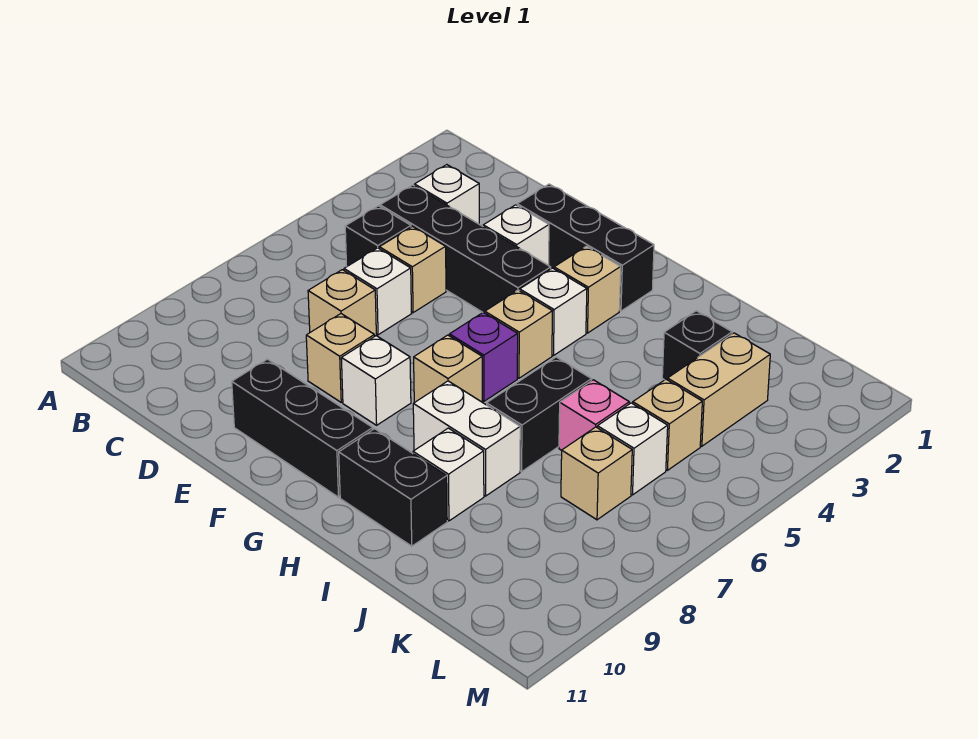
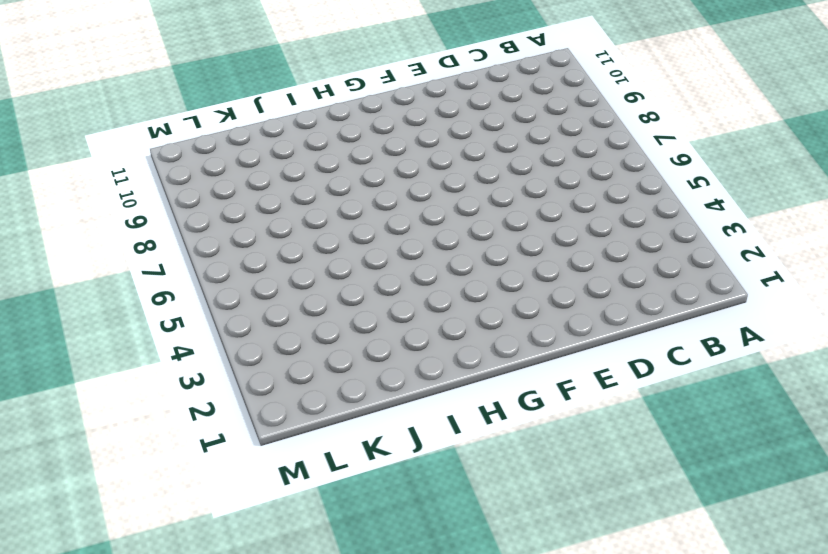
none -> white brick C3 level 1
none -> black brick C4:F4 level 1
none -> black brick C5 level 1

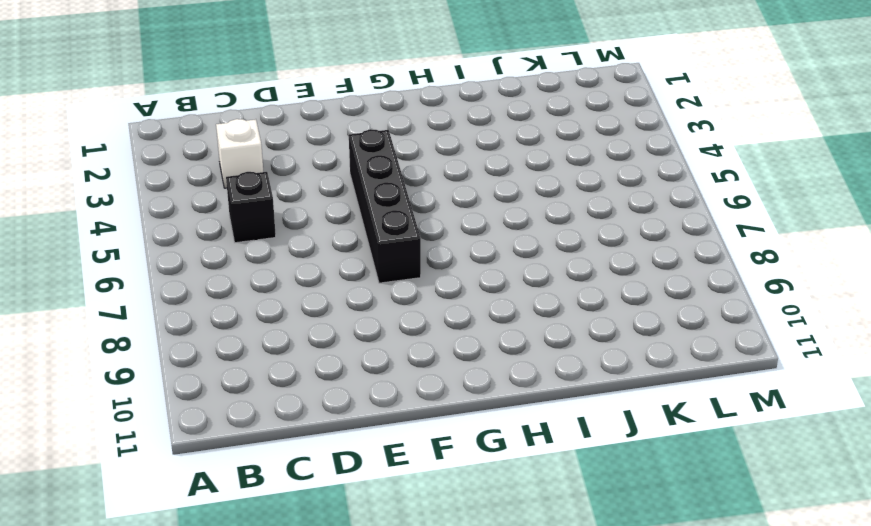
black brick F4:F7 level 1 -> black brick C4:F4 level 1
none -> tan brick D5 level 1
none -> white brick D6 level 1
none -> tan brick D7 level 1

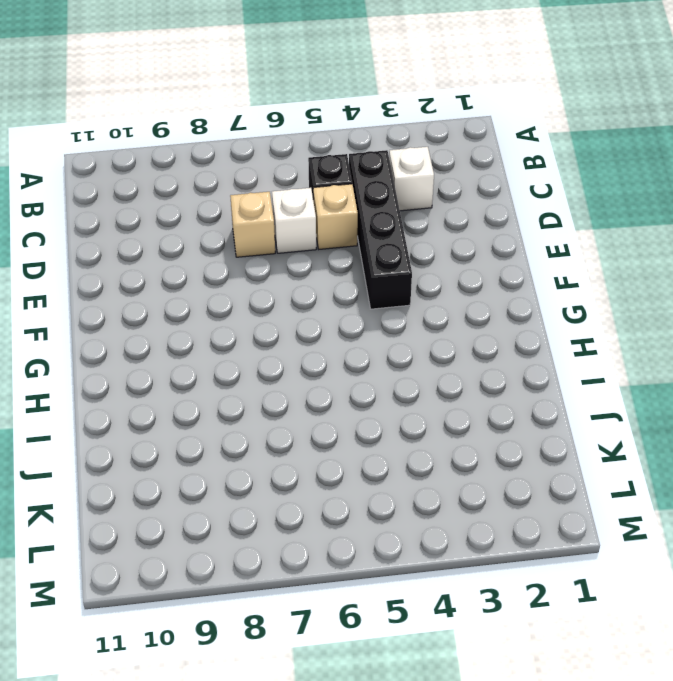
none -> black brick E2:G2 level 1
none -> white brick E3 level 1
none -> tan brick E8 level 1

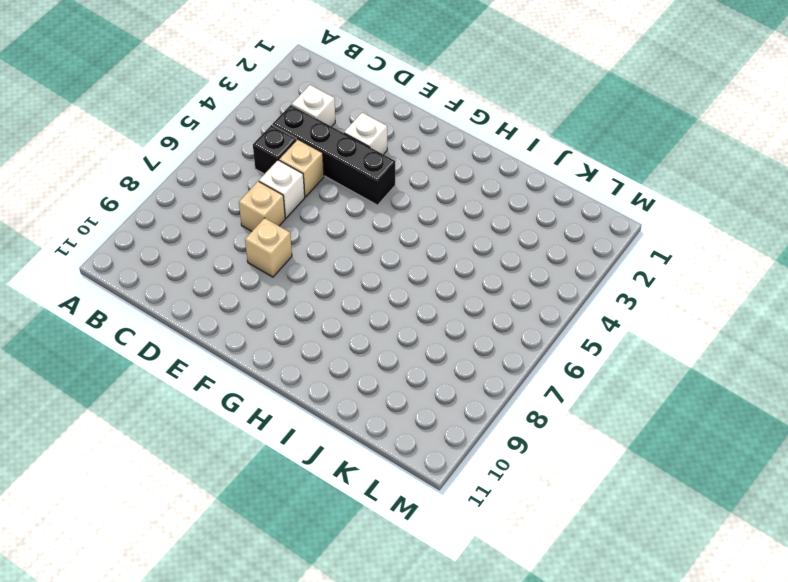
none -> black brick E2:G2 level 1
none -> black brick E10:G10 level 1
none -> white brick F8 level 1

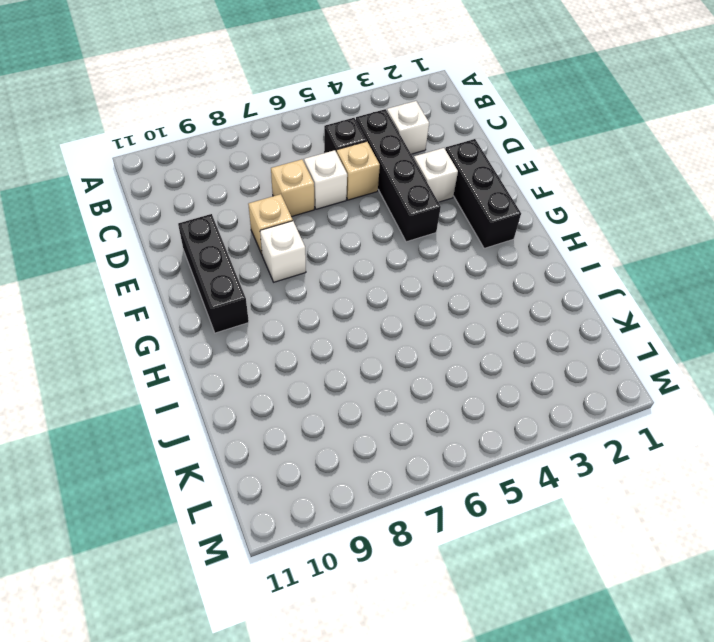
none -> tan brick G3 level 1
none -> white brick G4 level 1
none -> tan brick G5 level 1

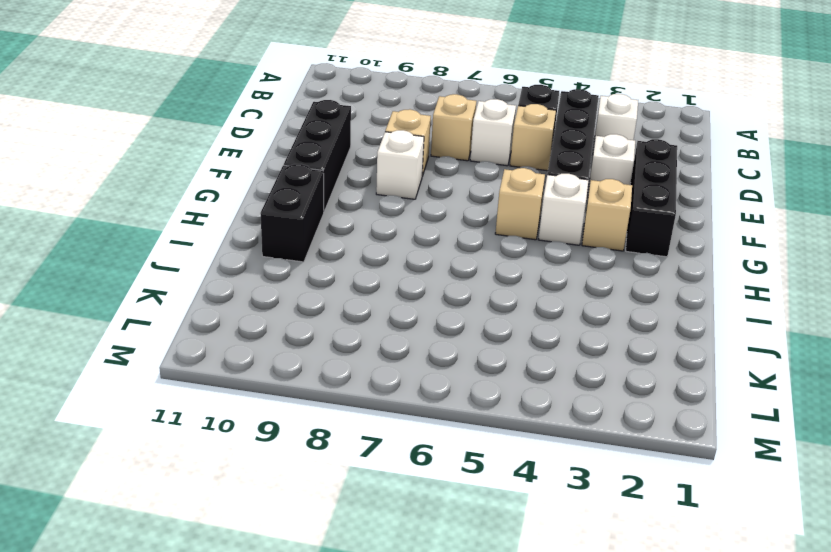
none -> purple brick G6 level 1
none -> tan brick G7 level 1
none -> white brick H8:I8 level 1

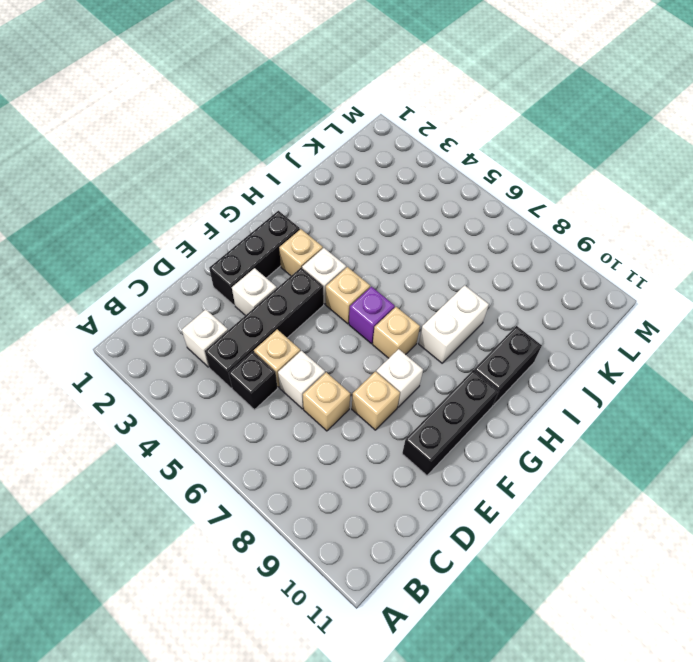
none -> black brick I6:I7 level 1
none -> white brick I9 level 1
none -> black brick J3 level 1

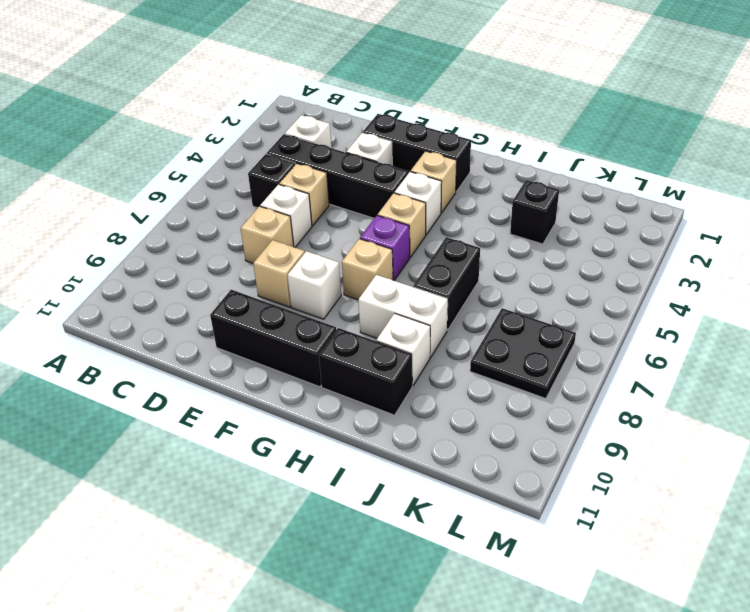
black plate K7:L8 level 1 -> tan brick K7 level 1
none -> pink brick J6 level 1
none -> tan brick K3:K4 level 1
none -> tan brick K5 level 1

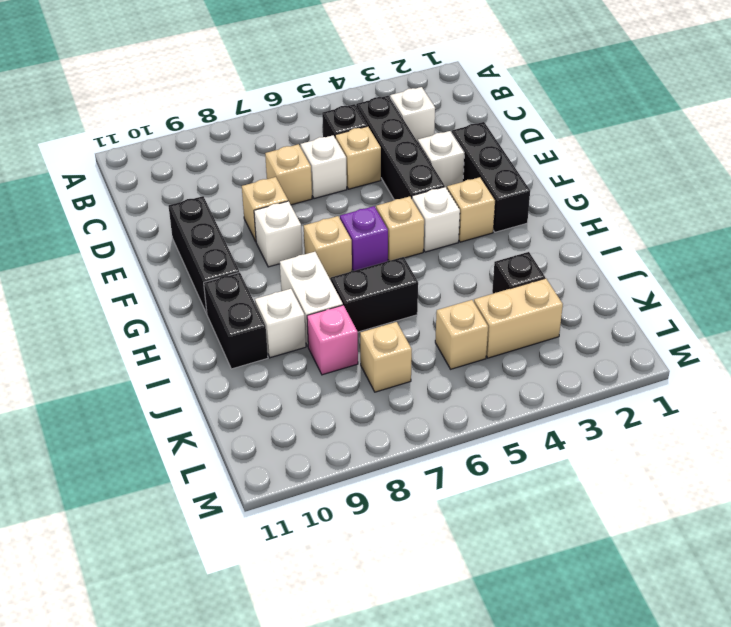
pink brick J8 level 1 -> pink brick J6 level 1
none -> white brick K6 level 1

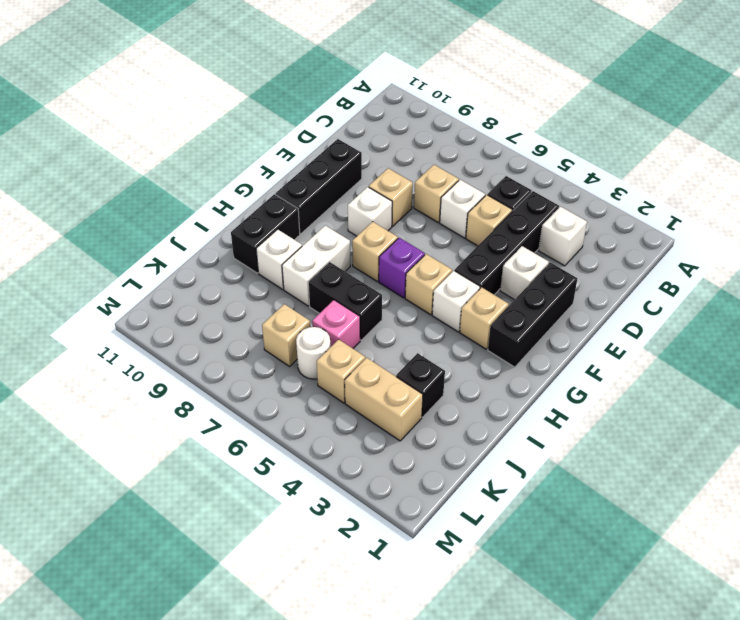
white round brick K6 level 1 -> white brick K6 level 1

